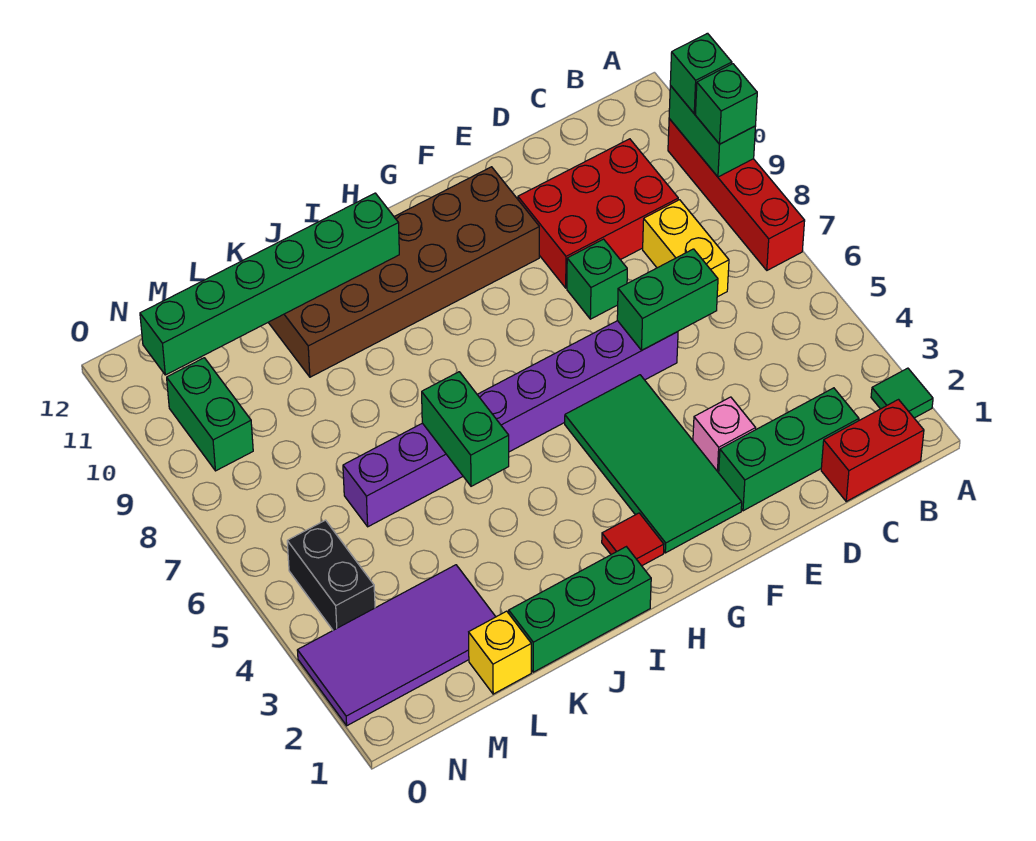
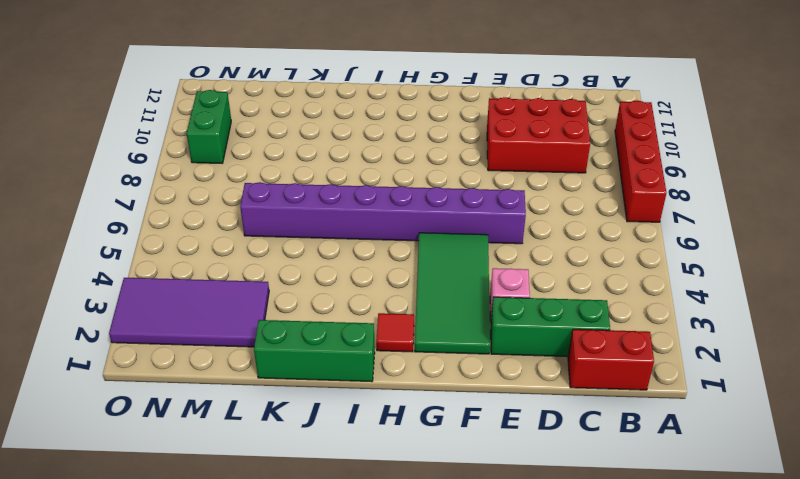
none -> green tile A2 level 1
none -> yellow brick C7:C8 level 1
none -> green brick E8 level 1

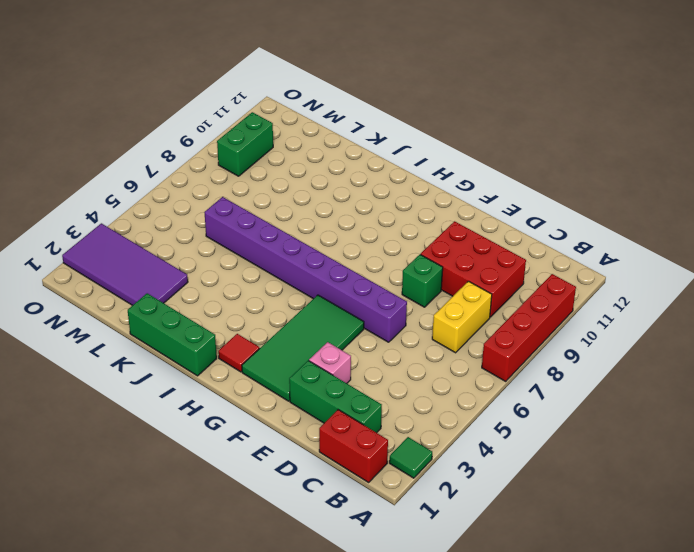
none -> brown brick F10:K11 level 1
none -> yellow brick L1 level 1
none -> black brick N4:N5 level 1

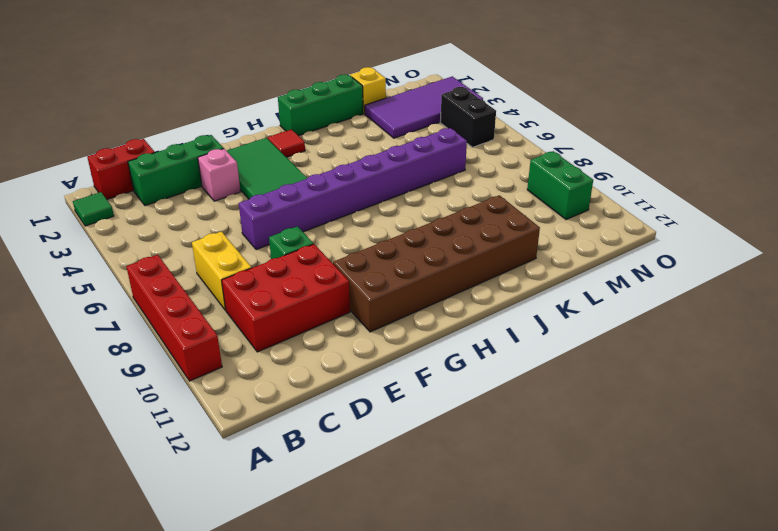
none -> green brick A9:A10 level 2
none -> green brick D6:E6 level 2
none -> green brick I11:N11 level 2

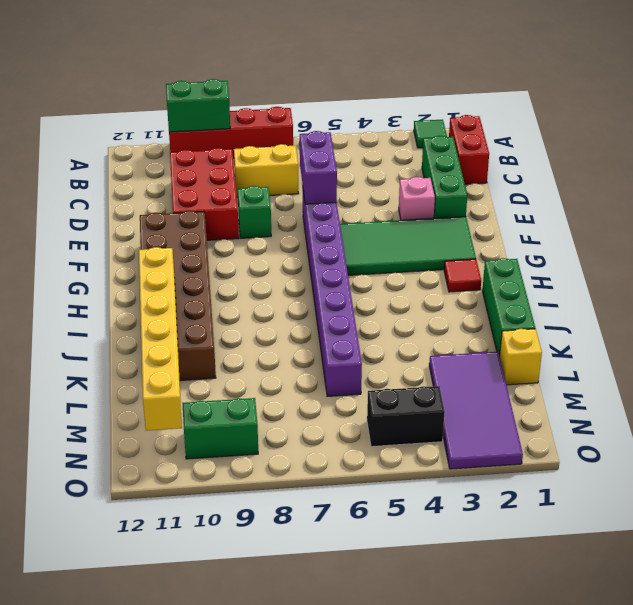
purple brick D6:E6 level 2 -> green brick D6:E6 level 2
yellow brick I11:N11 level 2 -> green brick I11:N11 level 2
none -> green brick J5:J6 level 2
none -> green brick A9 level 3
none -> green brick A10 level 3

